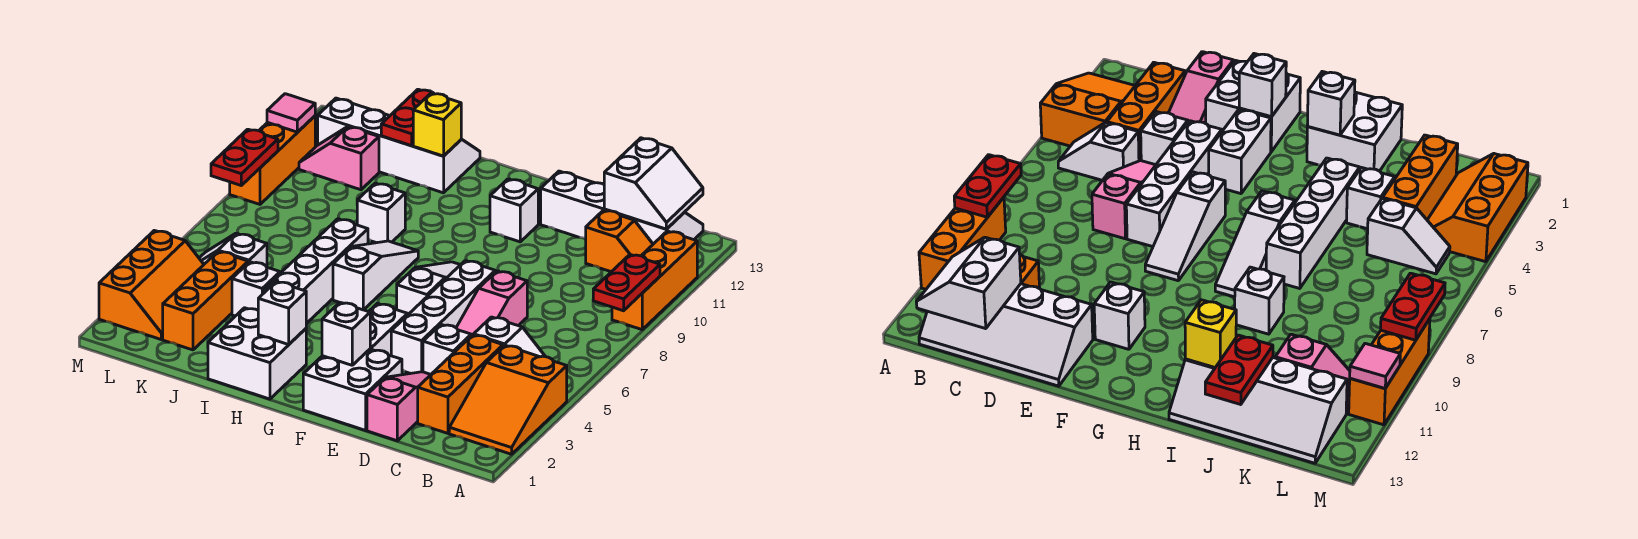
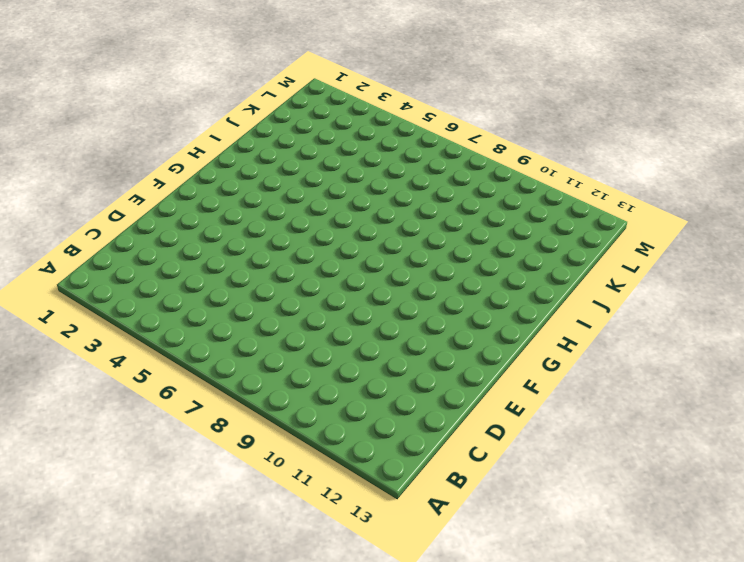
none -> orange slope A2:B4 level 1 top 4
none -> orange brick A9:A11 level 1
none -> white slope B5:C5 level 1 top C
none -> orange slope B11:C11 level 1 top C

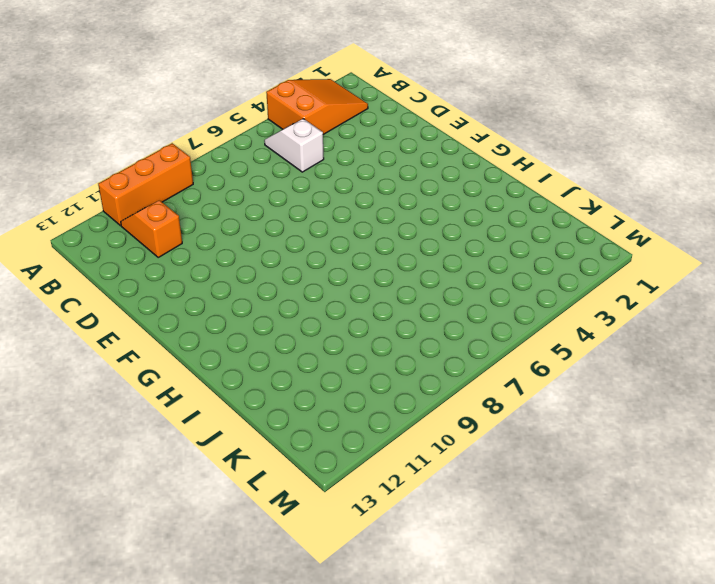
none -> white slope B12:E13 level 1 top 12
none -> orange brick C2:C4 level 1
none -> pink slope D1:D3 level 1 top 1
none -> white brick D4 level 1

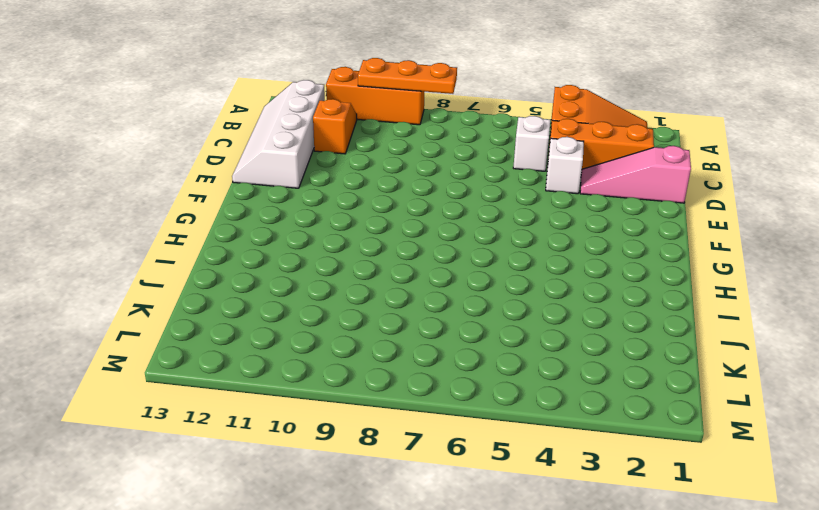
orange plate A8:A10 level 2 -> red plate A8:A9 level 2
none -> pink slope D5:D7 level 1 top 7
none -> white brick E1:F2 level 1
none -> white brick E4:E7 level 1
none -> white brick F3:F4 level 1

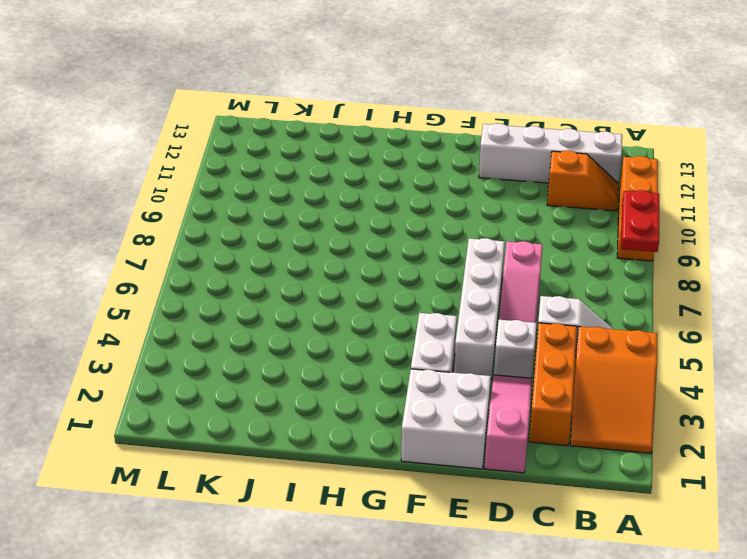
none -> white slope F6:F8 level 1 top 6
none -> white brick F11 level 1
none -> white brick H1:I2 level 1
none -> white slope H6:H8 level 1 top 6

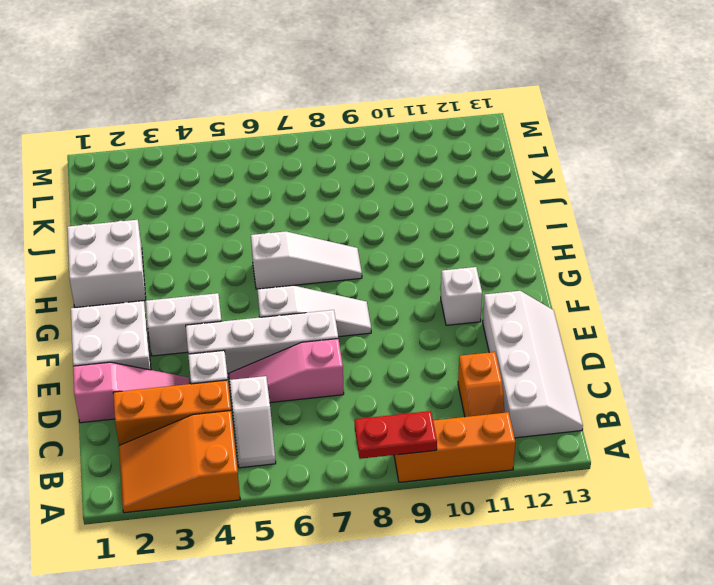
none -> white brick I4:I7 level 1
none -> white brick I9 level 1
none -> white slope I12:L13 level 1 top 12
none -> white brick J4 level 1

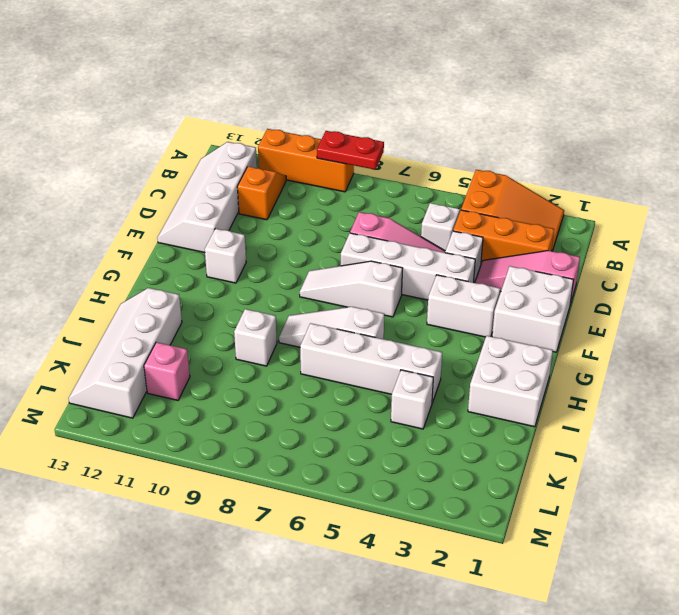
pink brick K11 level 1 -> pink slope K11:L11 level 1 top K
none -> orange brick K2:K4 level 1
none -> white slope K5:L5 level 1 top K
none -> orange slope L2:M4 level 1 top M
none -> orange brick M9:M11 level 1

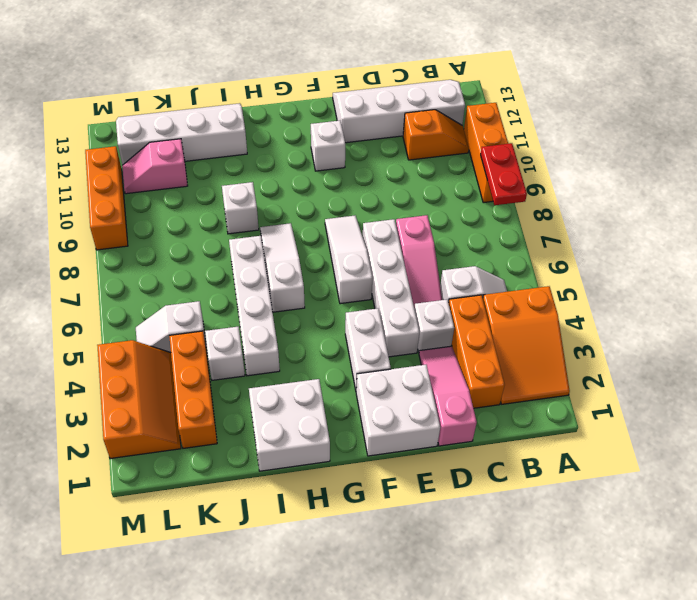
none -> white slope B12:C13 level 2 top C
none -> white brick F2 level 2
none -> white brick H2 level 2
none -> yellow brick I12 level 2

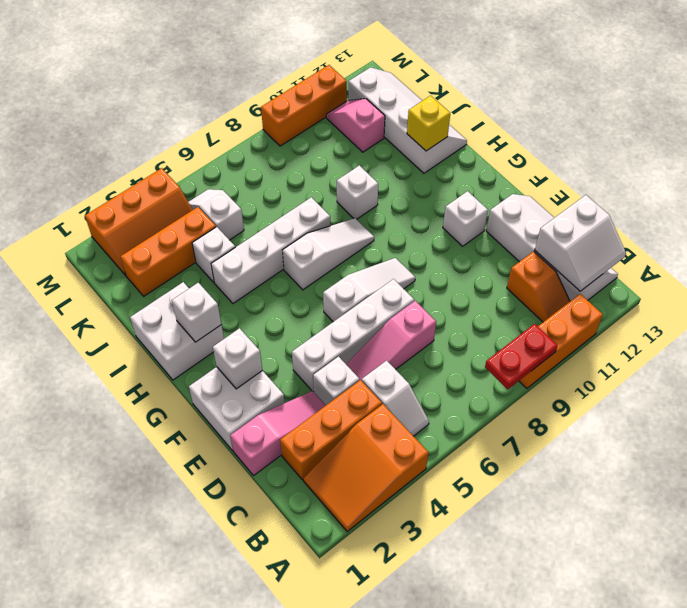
none -> white brick F3:F4 level 1
none -> red plate J12:J13 level 2
none -> red plate M8:M9 level 2
none -> pink tile M11 level 2

